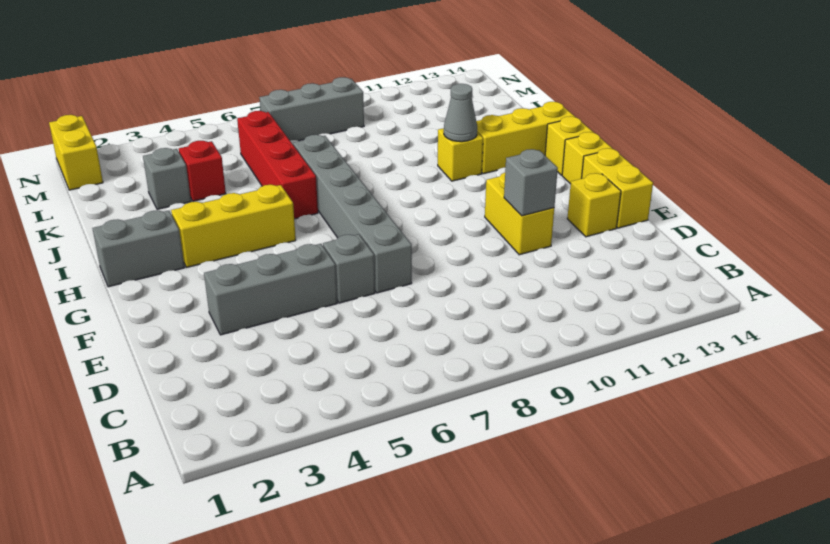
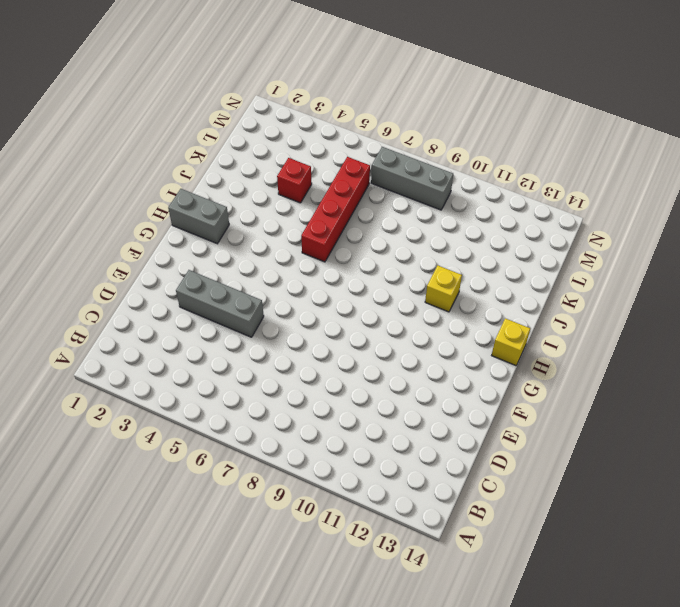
none -> grey brick E6 level 1
none -> grey brick E7:J7 level 1
none -> yellow brick E11:F11 level 1

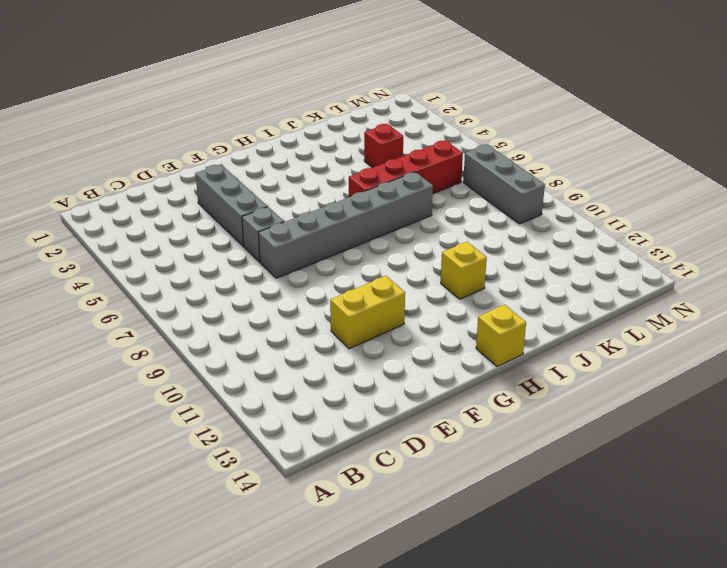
none -> yellow brick E13 level 1
none -> yellow brick E14:F14 level 1
none -> yellow brick G14 level 1

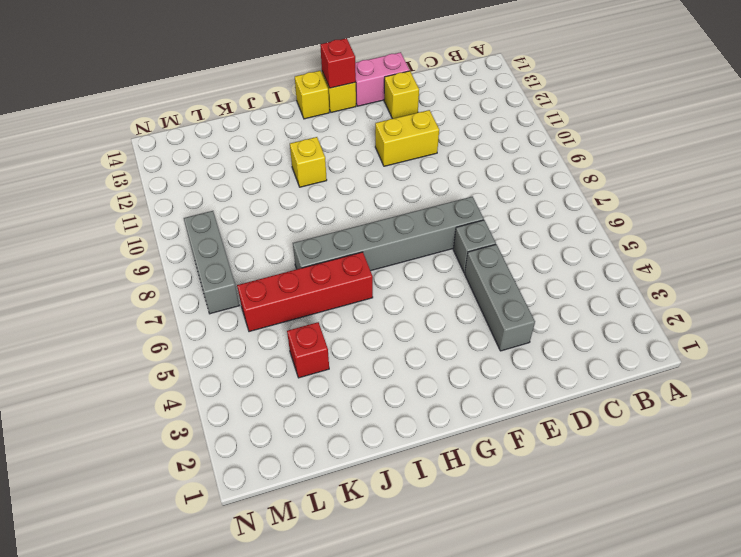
pink brick E14:F14 level 1 -> yellow brick E14:F14 level 1
red brick G14 level 2 -> none
none -> grey brick H1:H2 level 1
none -> yellow brick H3:H5 level 1
none -> yellow brick I12:I14 level 1

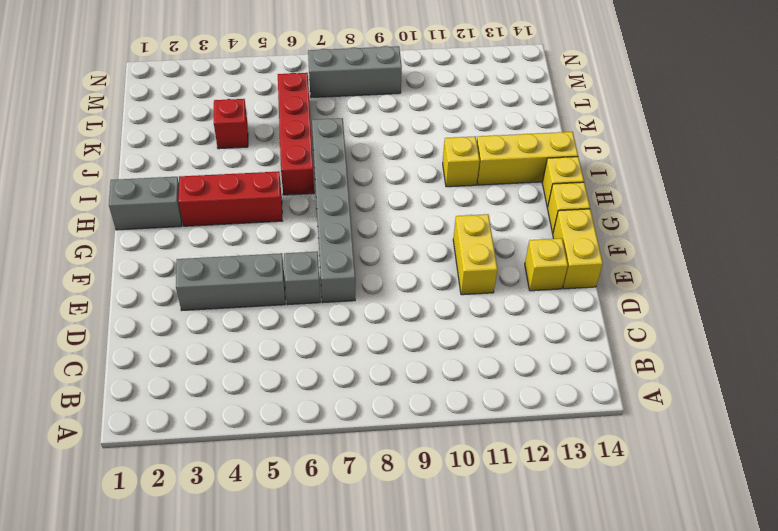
red brick H3:H5 level 1 -> yellow brick H3:H5 level 1
none -> grey brick K3 level 1
none -> yellow brick M1:N1 level 1
none -> grey brick E11 level 2

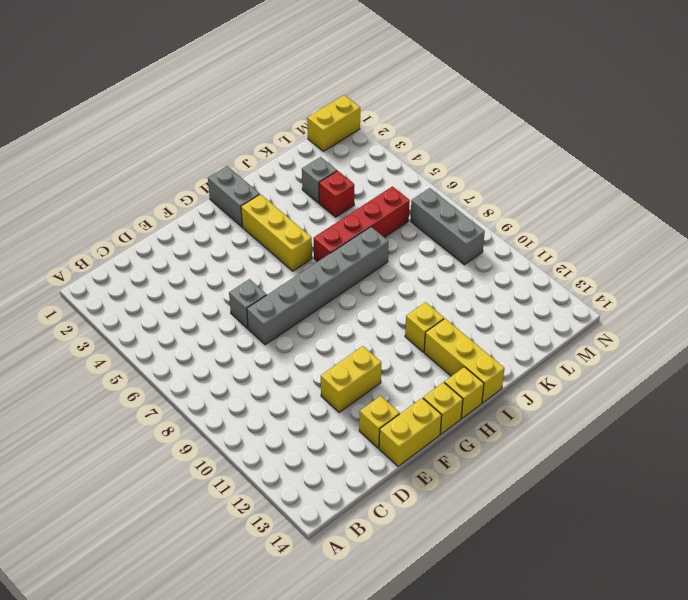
none -> grey brick E3:E5 level 1
none -> grey brick E11 level 2
none -> grey cone I11 level 2

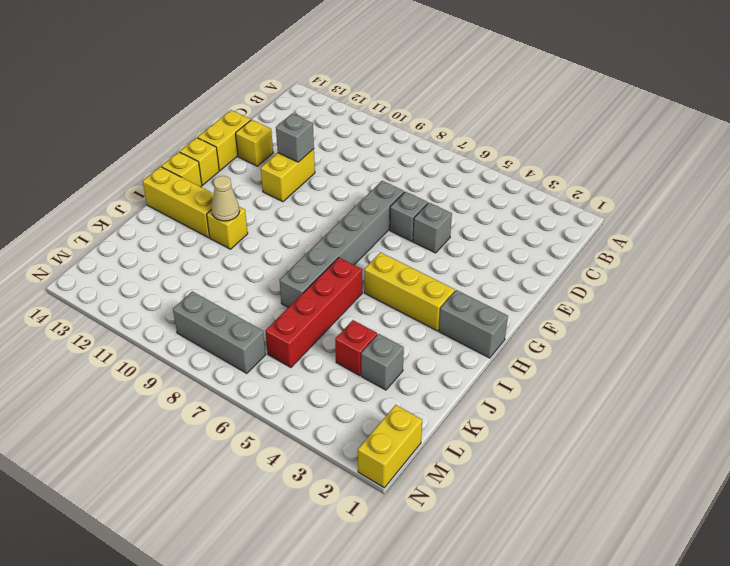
grey brick E5 level 1 -> grey brick E3:E5 level 1
tan cone I11 level 2 -> grey cone I11 level 2

